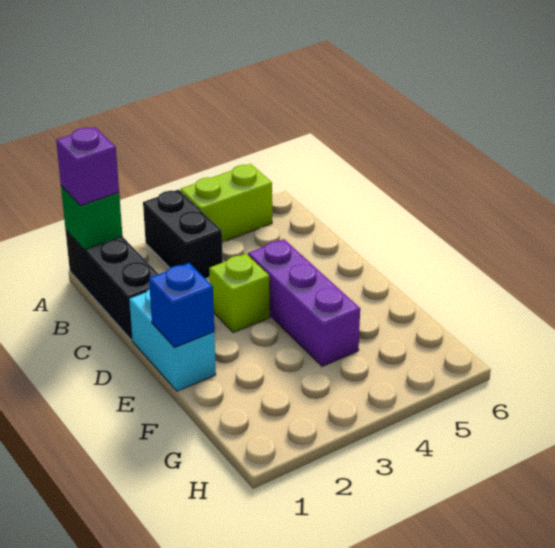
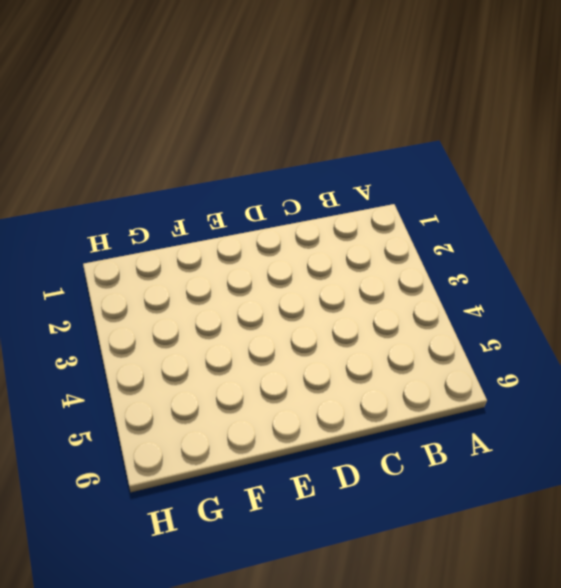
none -> black brick A1:C1 level 1
none -> black brick A3:B3 level 1

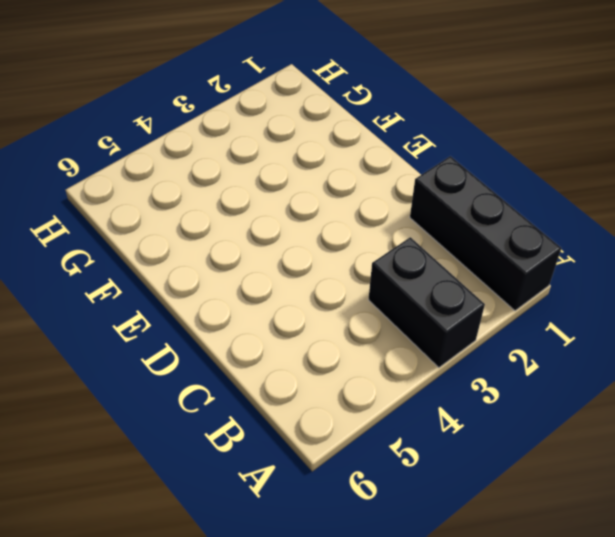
none -> lime brick A4:A5 level 1
none -> cyan brick D1:E1 level 1

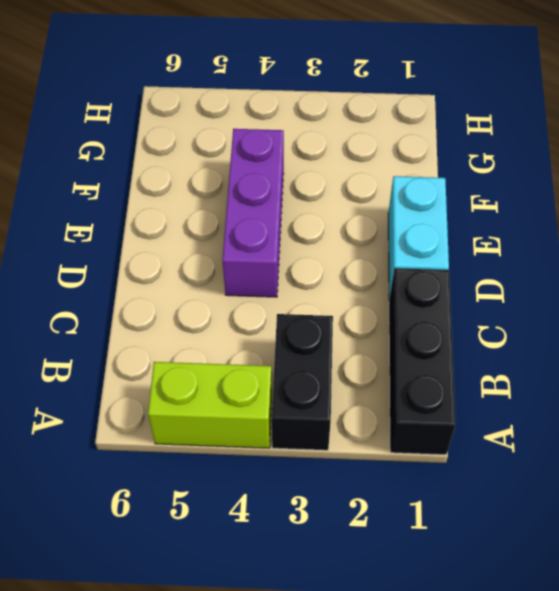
none -> lime brick D3 level 1
none -> green brick A1 level 2

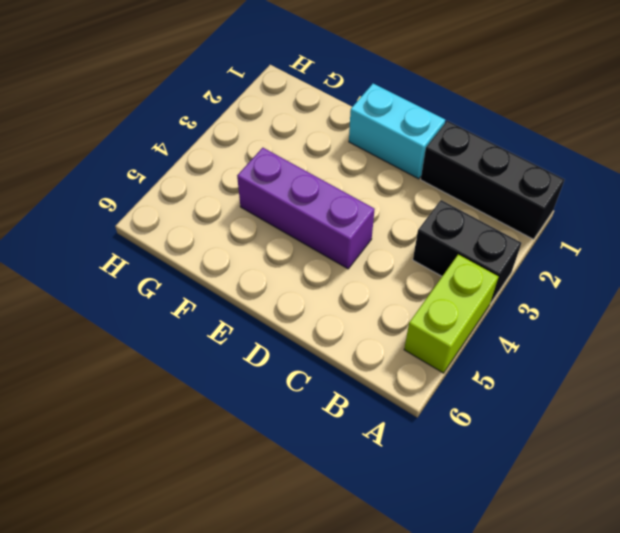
none -> lime brick D3 level 1
none -> green brick A1 level 2

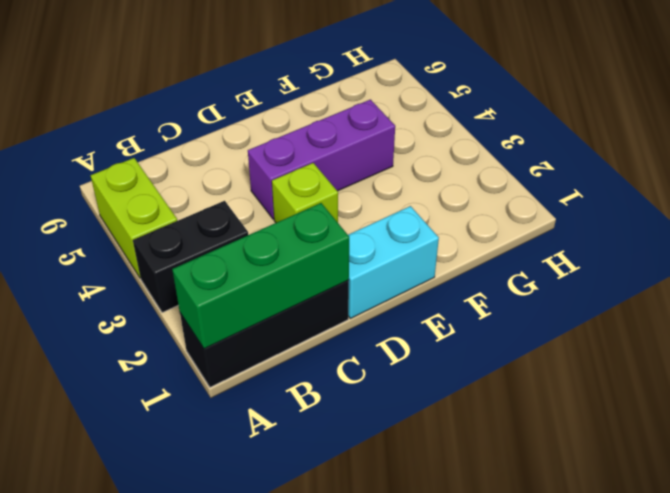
green brick A1:C1 level 2 -> green brick A1 level 2
none -> blue brick E1 level 2
none -> purple brick A1 level 3

